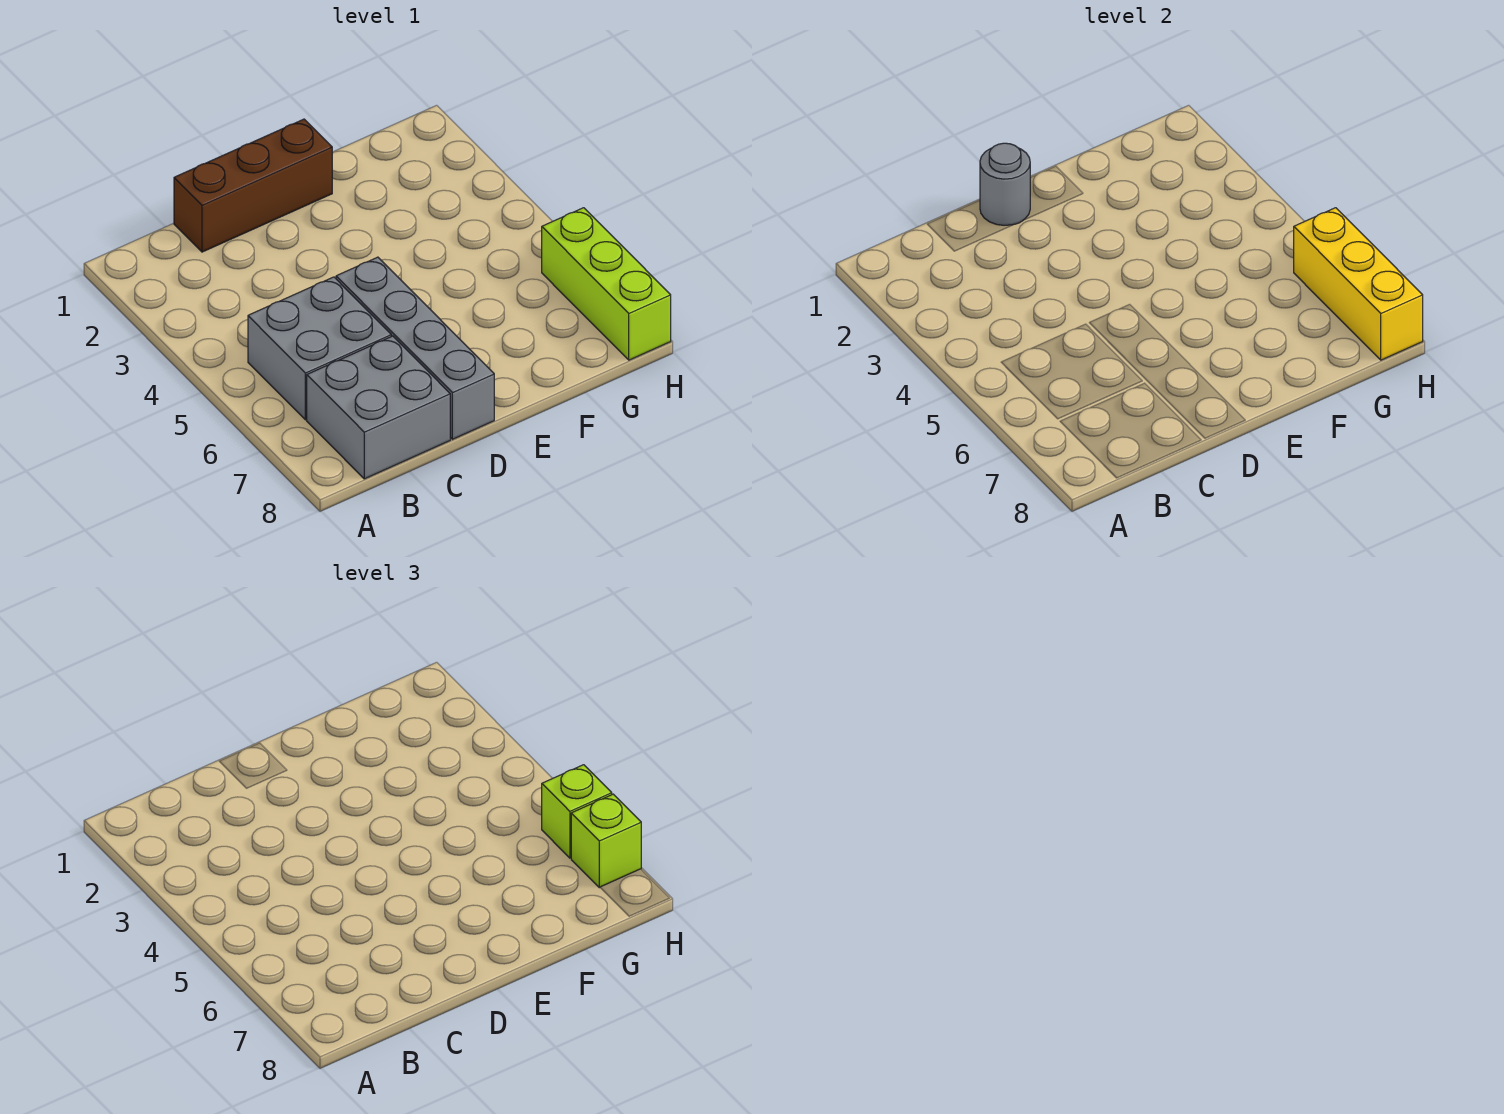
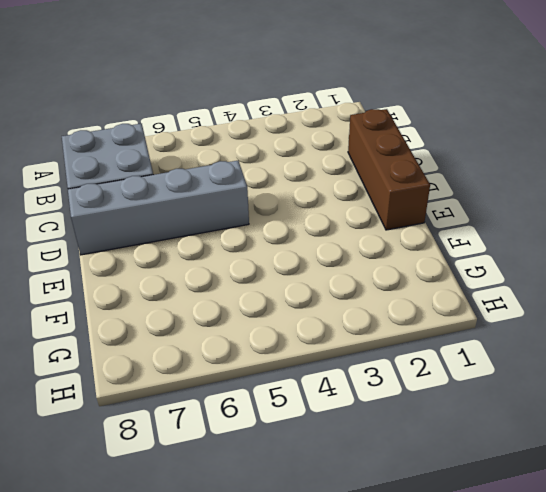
none -> grey brick B5:C6 level 1
none -> lime brick H6:H8 level 1

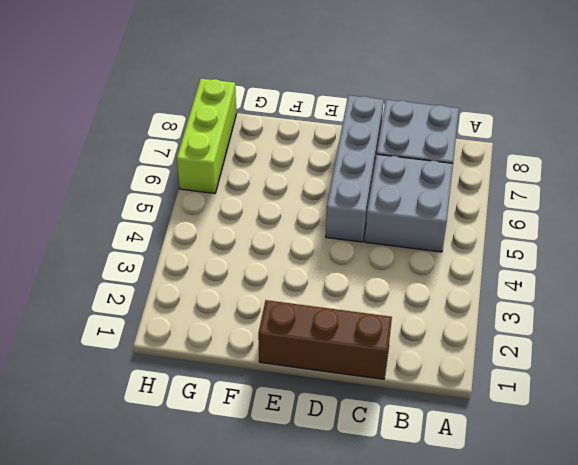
none -> grey round brick D1 level 2
none -> yellow brick H6:H8 level 2

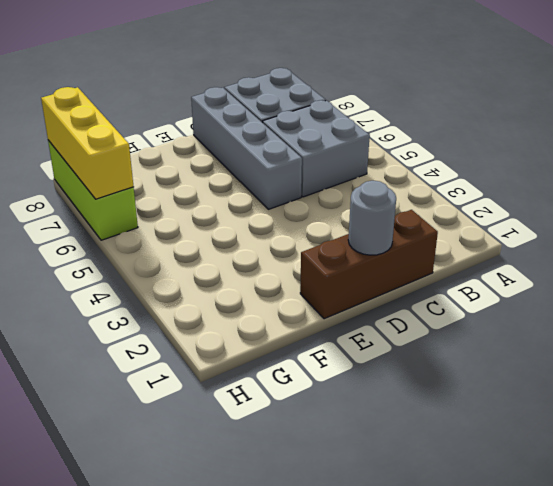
none -> lime brick H6 level 3
none -> lime brick H7 level 3

